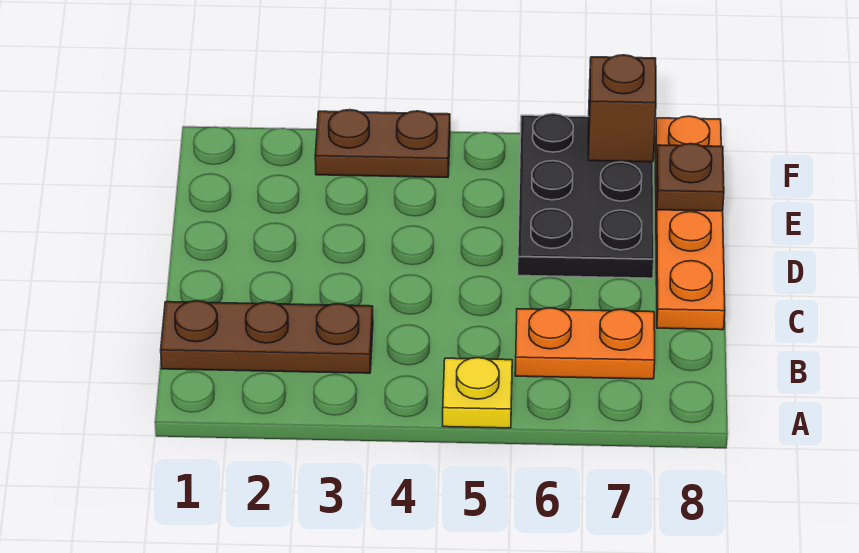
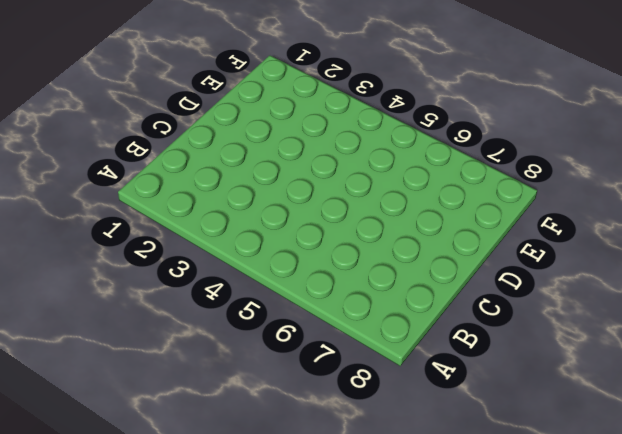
none -> yellow plate A5 level 1
none -> brown plate B1:B3 level 1

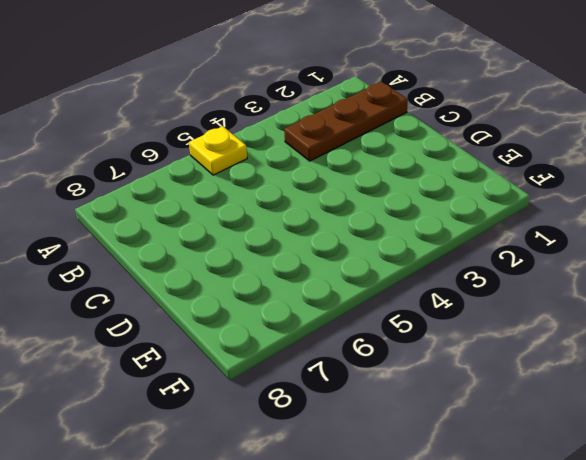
none -> orange plate B6:B7 level 1
none -> orange plate C8:F8 level 1

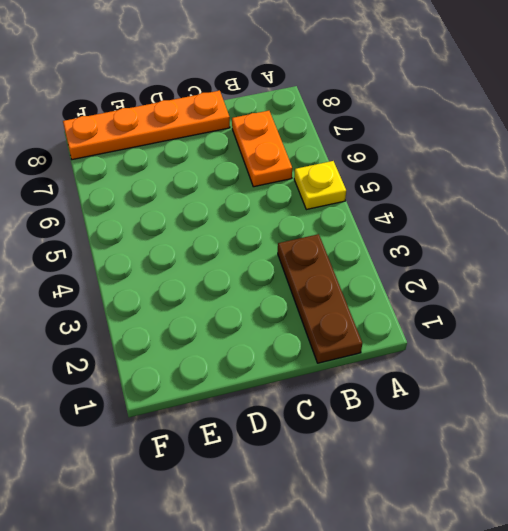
none -> black plate D6:F7 level 1
none -> brown plate F3:F4 level 1

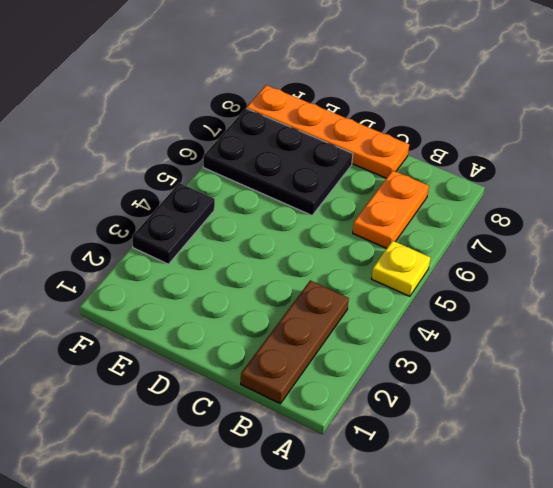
black plate F3:F4 level 1 -> brown plate F3:F4 level 1
none -> brown plate E8 level 2
none -> brown brick F7 level 2

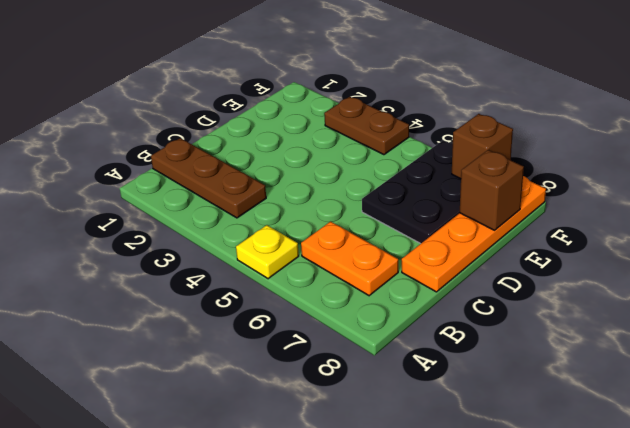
brown brick E8 level 2 -> brown plate E8 level 2

